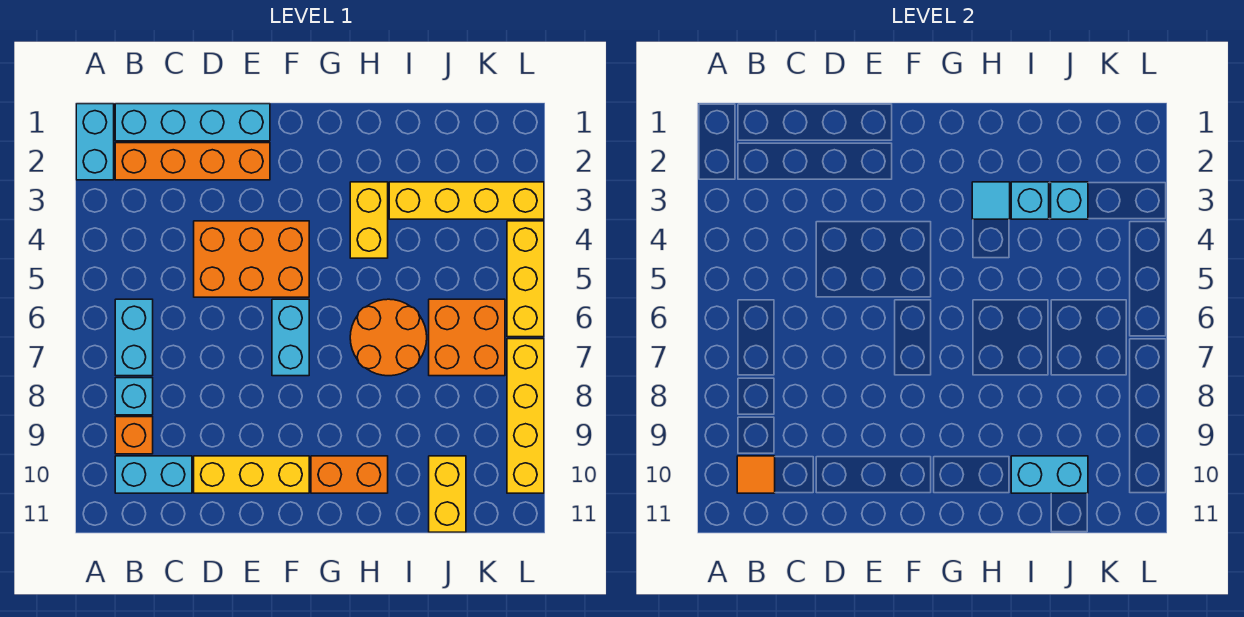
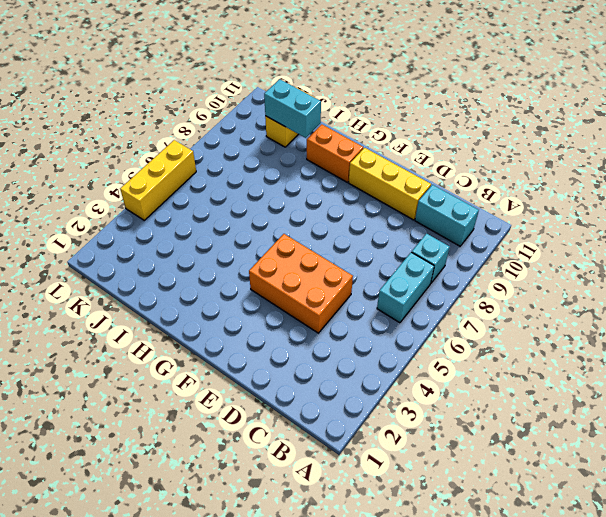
none -> cyan brick A1:A2 level 1
none -> cyan brick B1:E1 level 1
none -> orange brick B2:E2 level 1

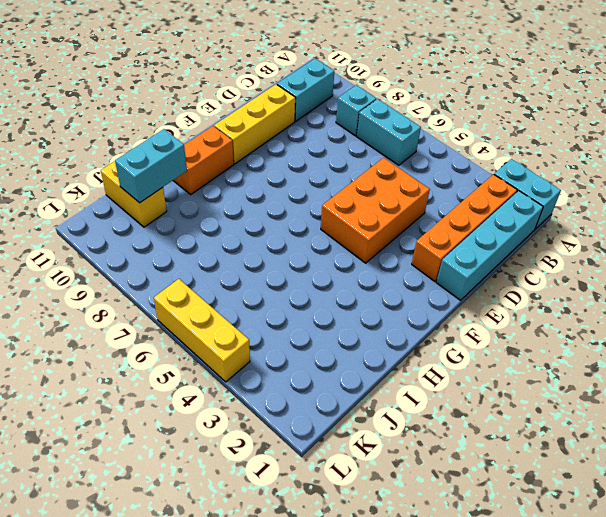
none -> orange brick B9 level 1
none -> cyan brick F6:F7 level 1
none -> yellow brick H3:H4 level 1

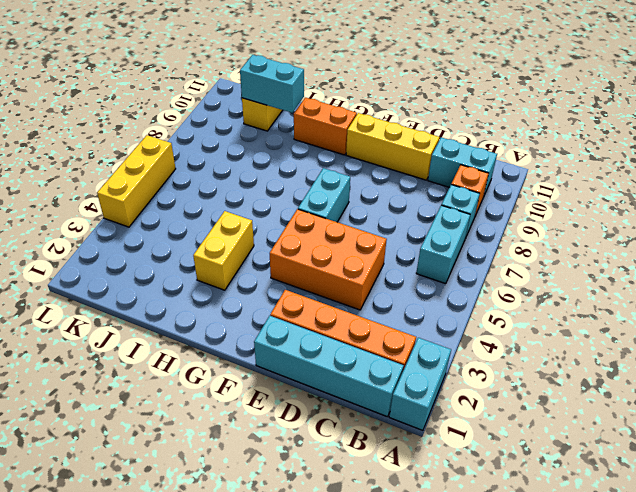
none -> orange round brick H6:I7 level 1
none -> yellow brick I3:L3 level 1
none -> orange brick J6:K7 level 1

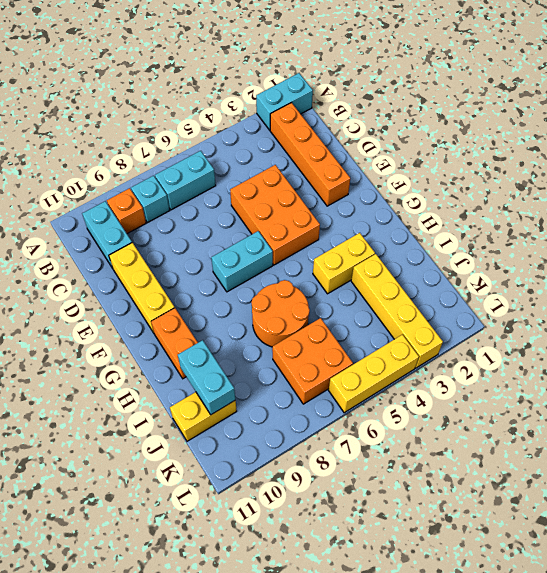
none -> cyan brick B1:E1 level 1
none -> yellow brick L7:L10 level 1
none -> orange tile B10 level 2

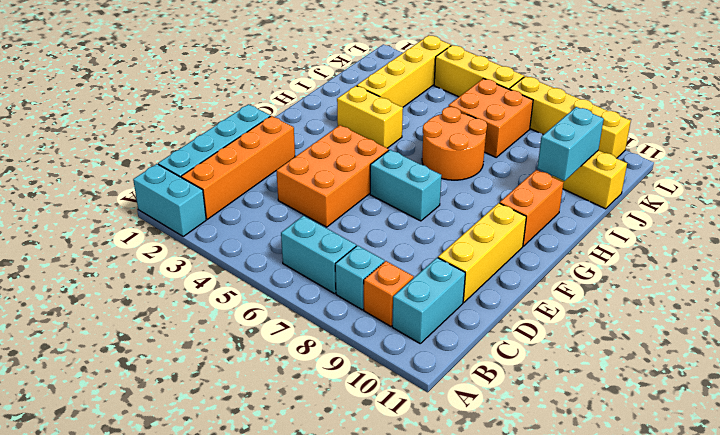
none -> orange tile B10 level 2
none -> cyan tile H3 level 2
none -> cyan brick I3 level 2

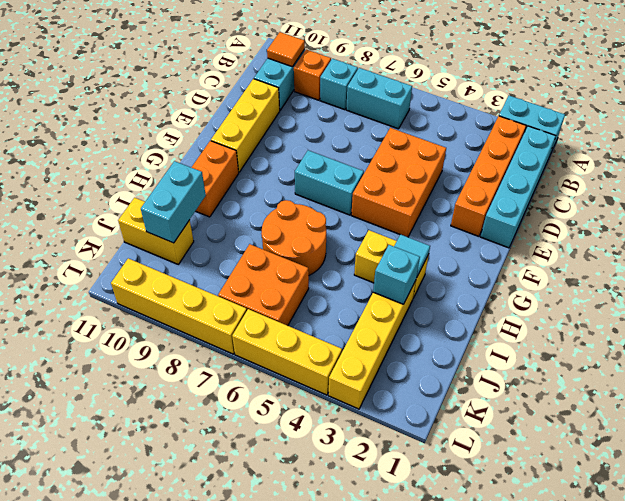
none -> cyan brick J3 level 2

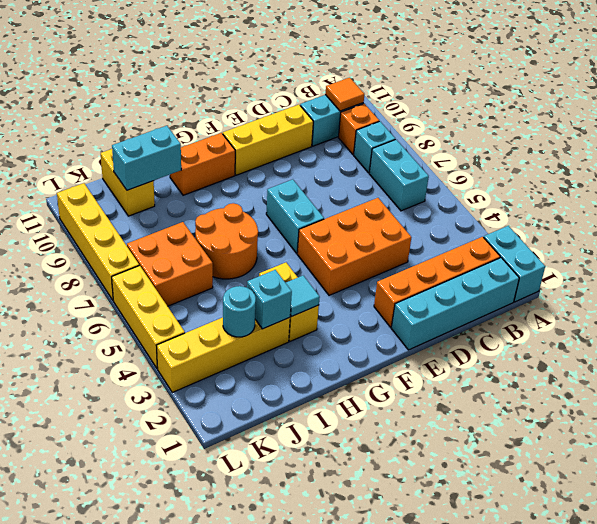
cyan round brick J3 level 2 -> cyan brick J3 level 2

